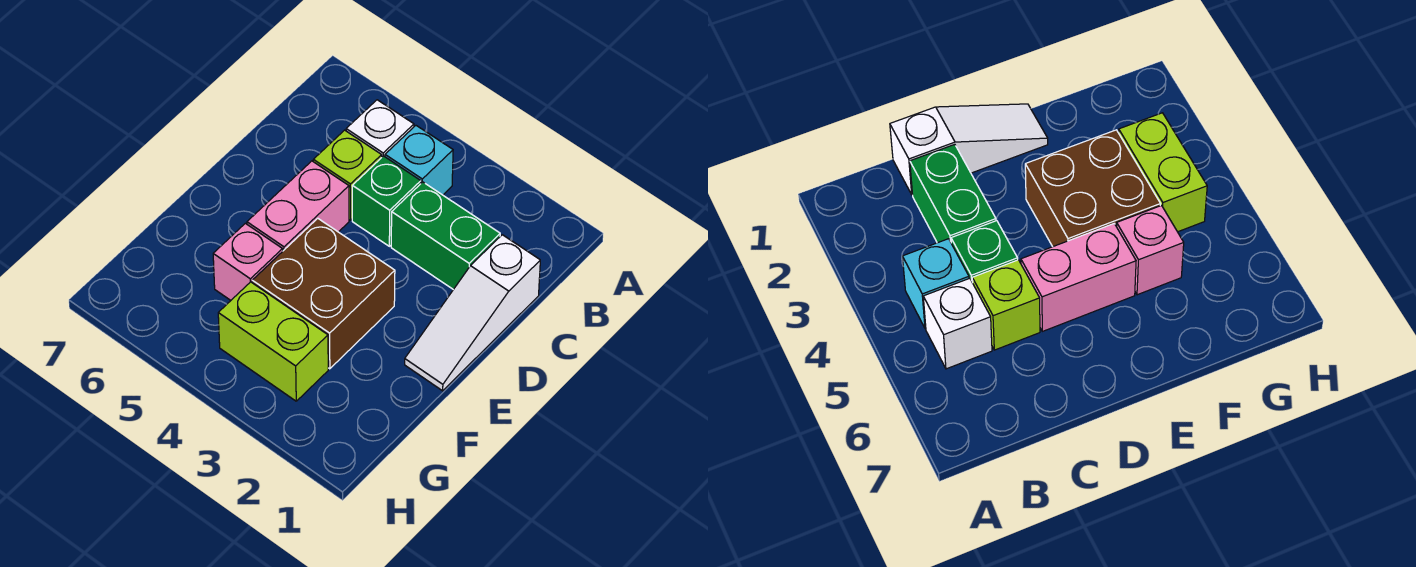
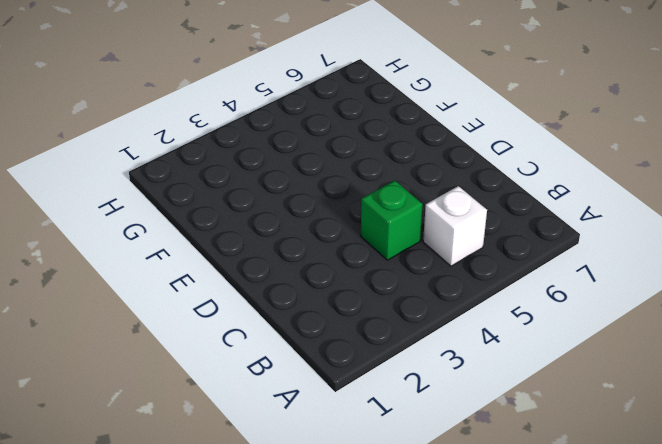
none -> cyan brick B4 level 1
none -> white slope C1:E1 level 1 top C

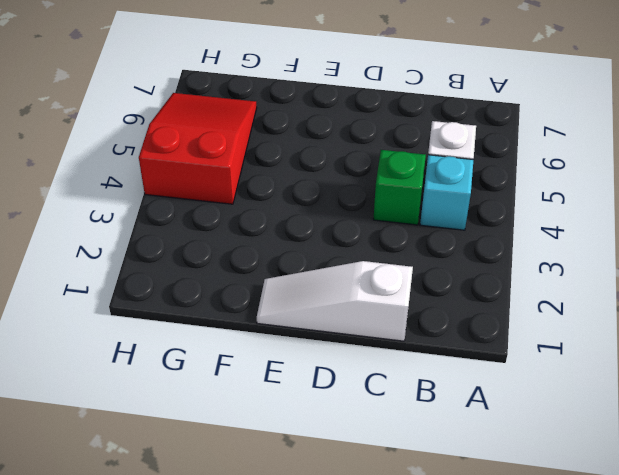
red slope G4:H6 level 1 top 4 -> lime brick G3:G4 level 1
none -> green brick C2:C3 level 1
none -> lime brick C5 level 1

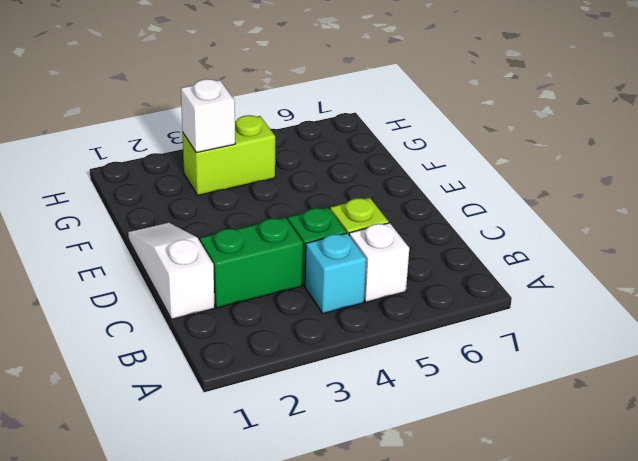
white brick G3 level 2 -> none
none -> pink brick D5:E5 level 1
none -> brown brick E3:F4 level 1

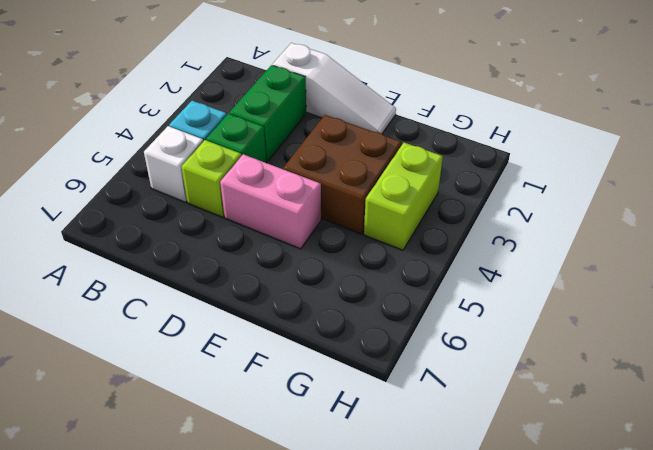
none -> pink brick F5 level 1

